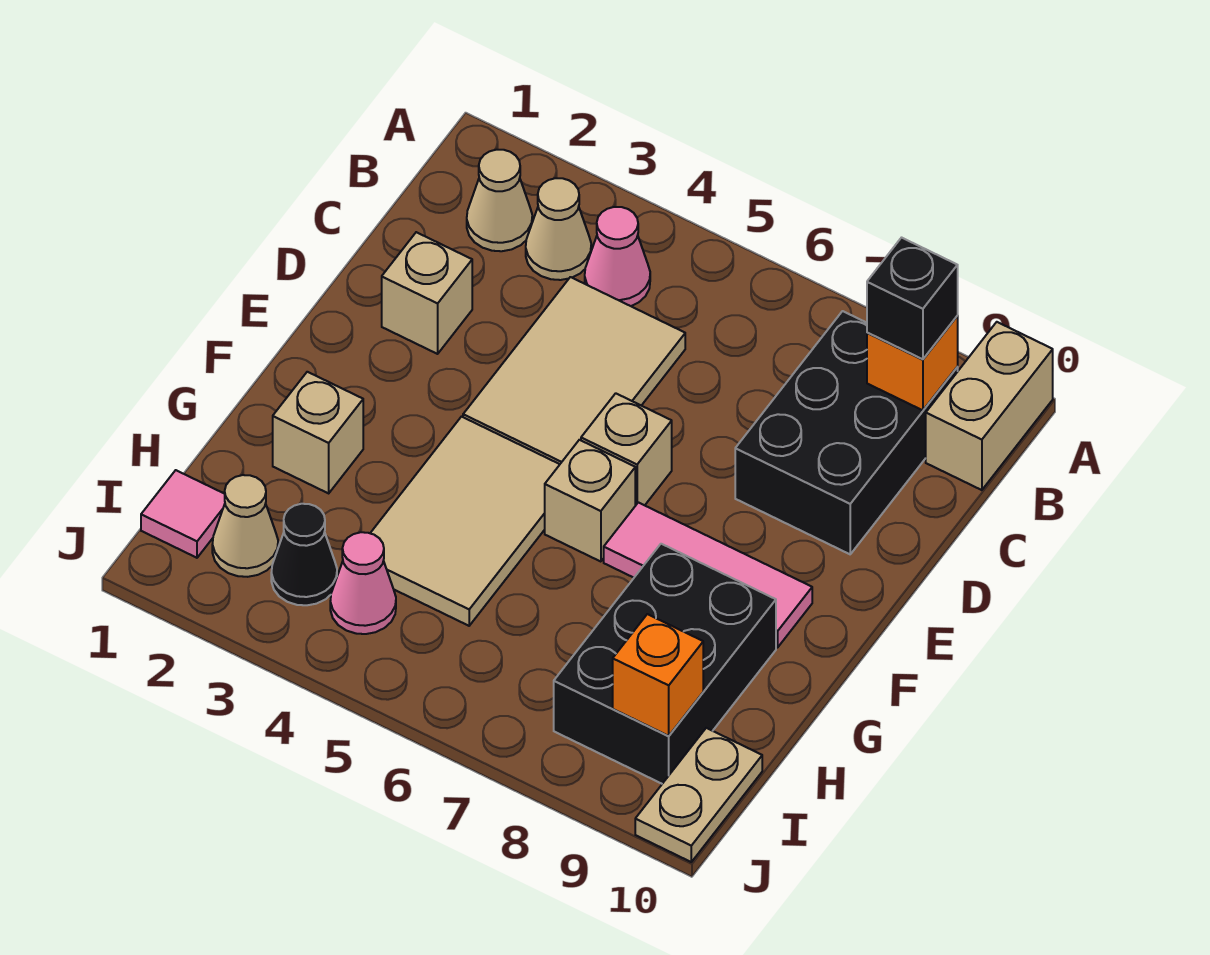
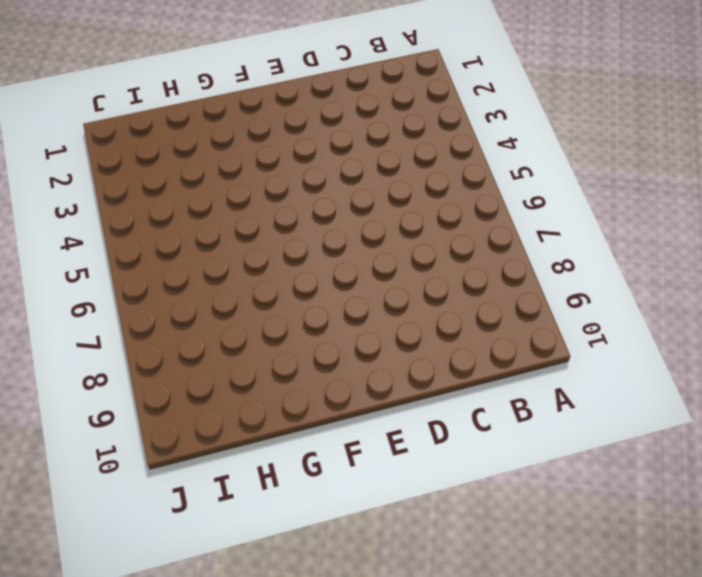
none -> tan brick A10:B10 level 1
none -> tan cone B2 level 1
none -> tan cone B3 level 1

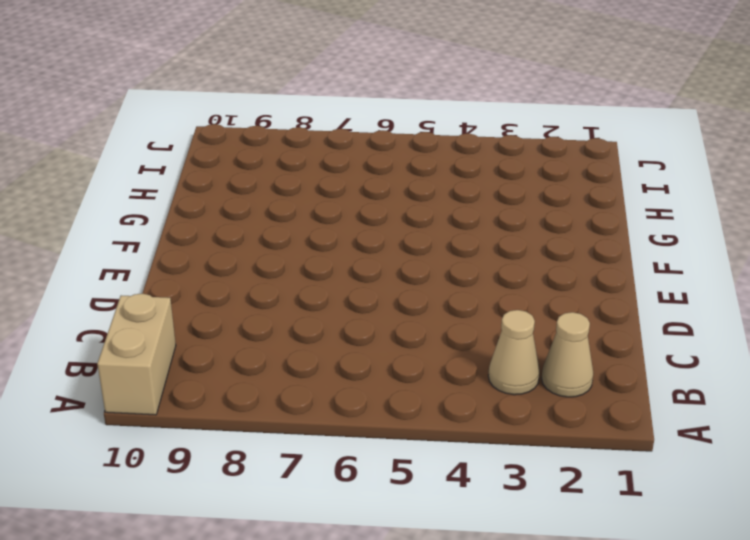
none -> pink cone B4 level 1
none -> black brick B8:D9 level 1
none -> tan tile C4:E5 level 1

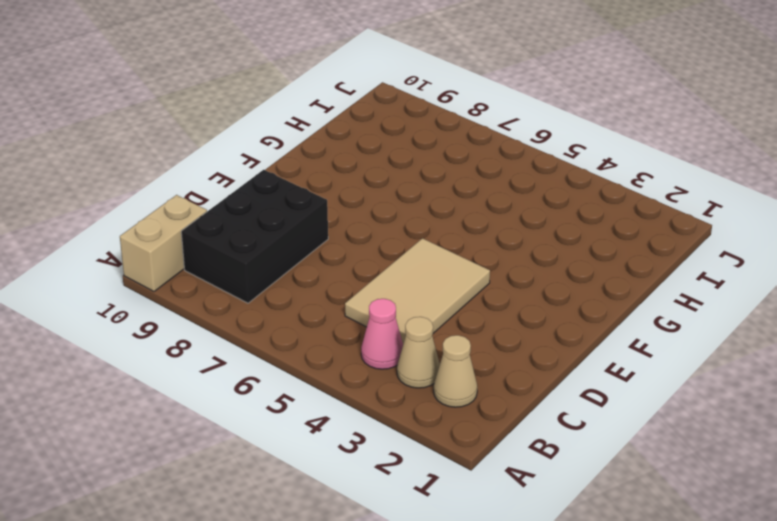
none -> tan brick D2 level 1
none -> tan brick E6 level 1
none -> tan tile F4:H5 level 1

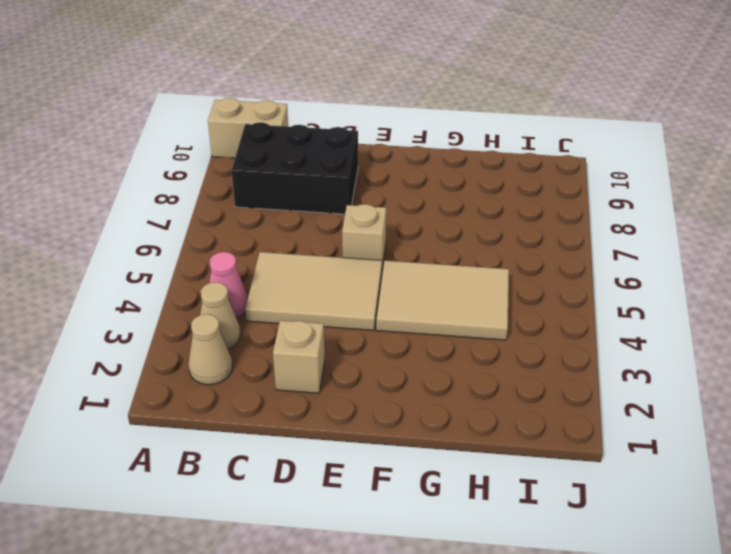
none -> tan brick F6 level 1
none -> pink tile F7:F9 level 1
none -> tan brick G2 level 1

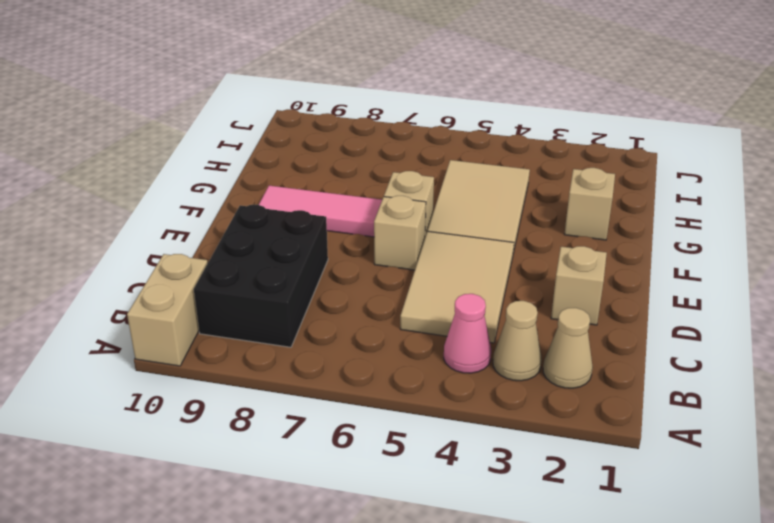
none -> black brick G8:I9 level 1
none -> pink tile I1 level 1
none -> tan cone I2 level 1

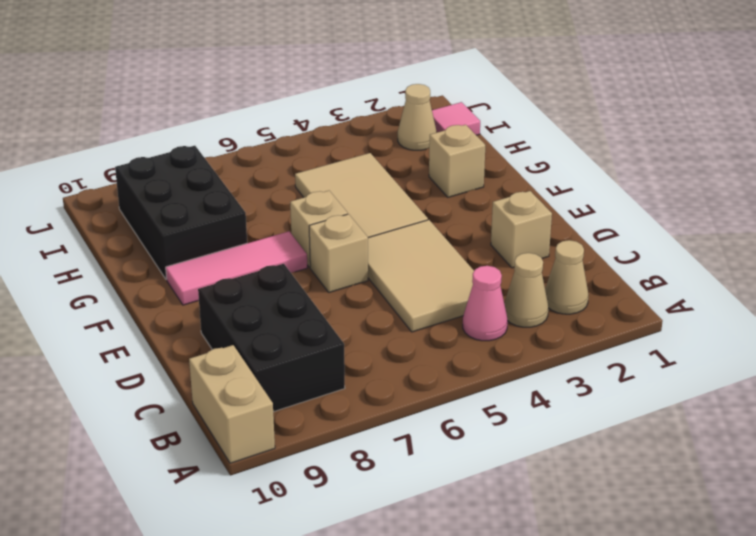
none -> black cone I3 level 1
none -> pink cone I4 level 1
none -> tan plate I10:J10 level 1

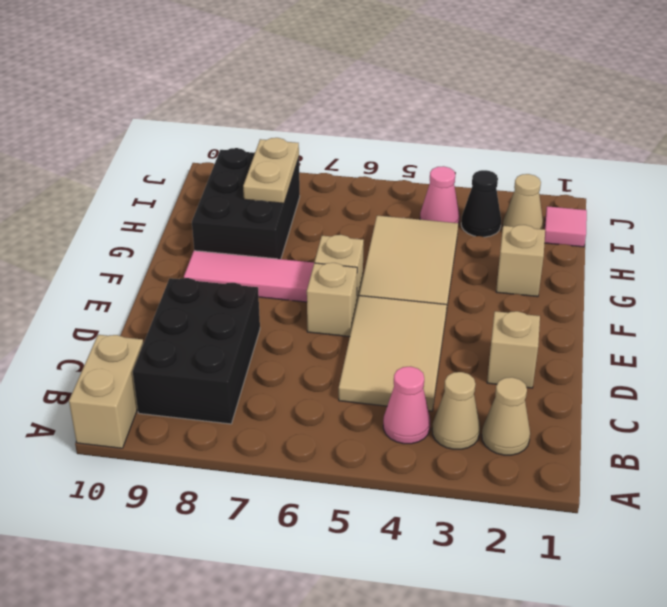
tan plate H8:I8 level 2 -> tan plate I10:J10 level 1
none -> orange brick B9 level 2
none -> orange brick I9 level 2
none -> black brick B9 level 3

